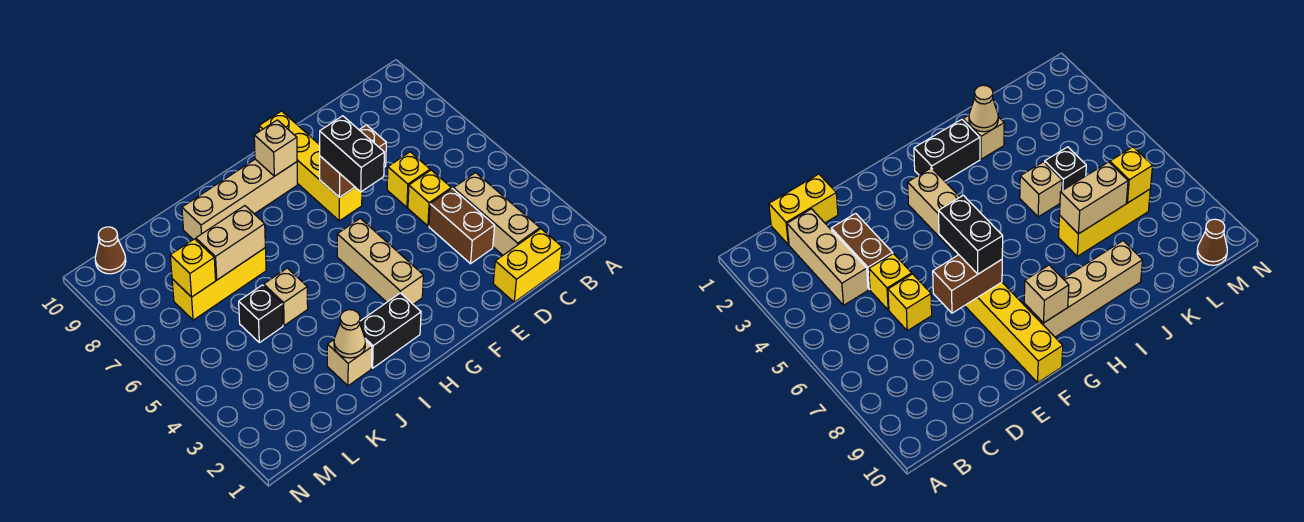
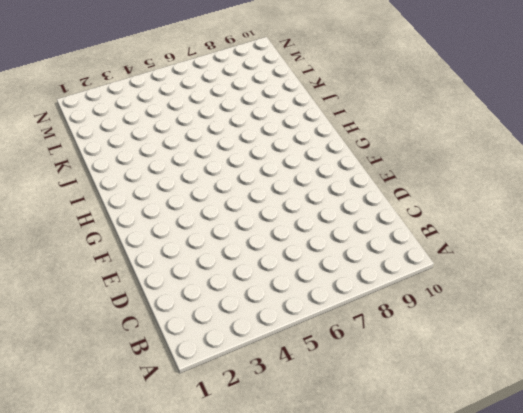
none -> yellow brick C1:D1 level 1
none -> tan brick C2:C4 level 1
none -> brown brick D3:D4 level 1

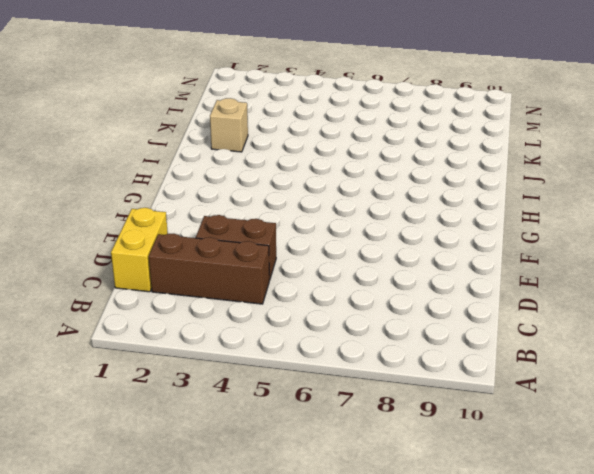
brown brick C2:C4 level 1 -> tan brick C2:C4 level 1
none -> yellow brick D5 level 1
none -> yellow brick D6 level 1
none -> yellow brick F7:F10 level 1

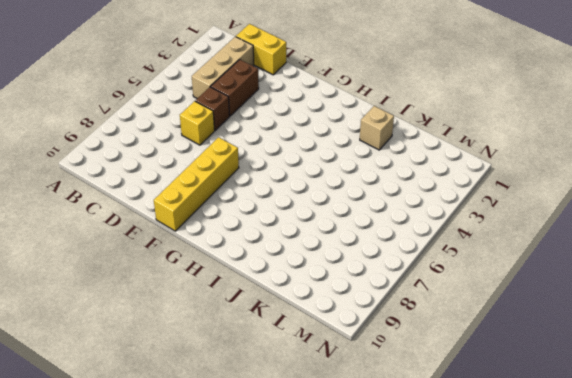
brown brick D5 level 1 -> yellow brick D5 level 1
none -> tan brick G3:G5 level 1
none -> tan brick G9:J9 level 1
none -> black brick H2:I2 level 1

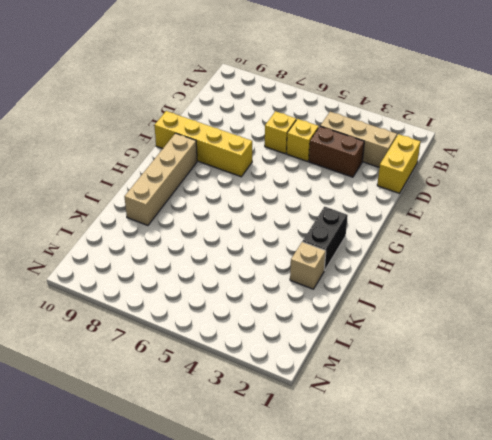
none -> tan brick G3:G5 level 1
none -> tan brick J5 level 1
none -> yellow brick J7:L7 level 1

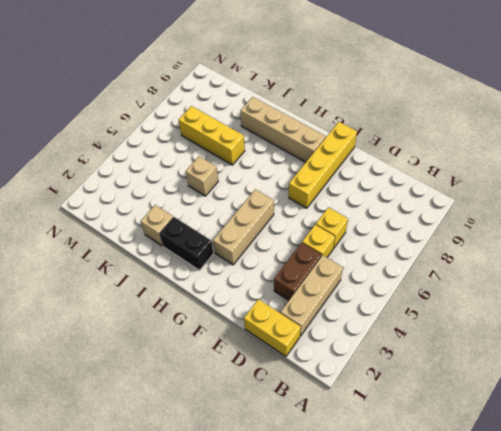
none -> black brick K5 level 1
none -> brown cone M10 level 1
none -> brown brick E7:F7 level 2

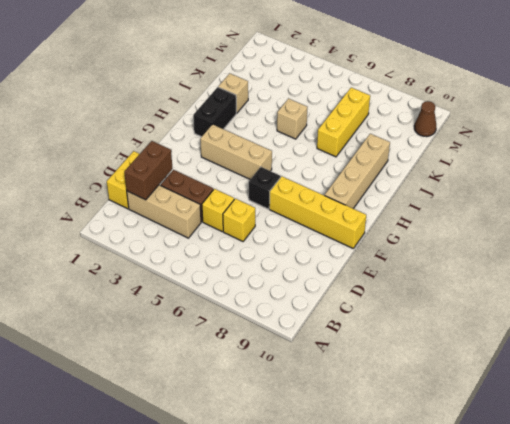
brown brick C2:D2 level 2 -> brown brick E7:F7 level 2
black brick F6 level 1 -> black brick K5 level 1
none -> tan brick G9 level 2
none -> tan cone J2 level 2
none -> tan brick J7:K7 level 2

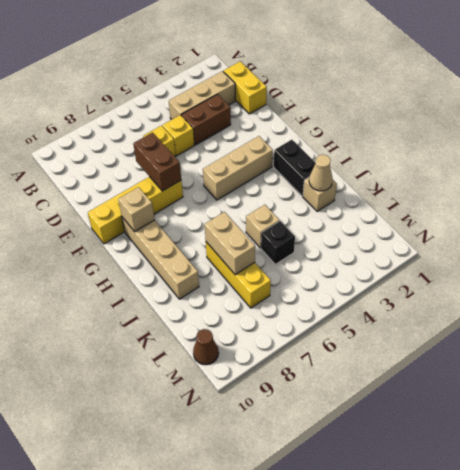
none -> yellow brick L7 level 2
none -> black brick F6:F7 level 3

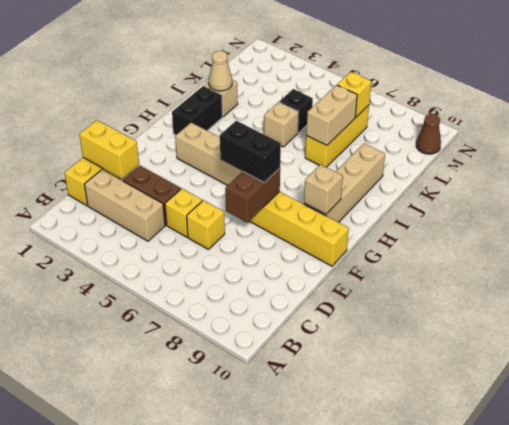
yellow brick D1:D2 level 2 -> none

